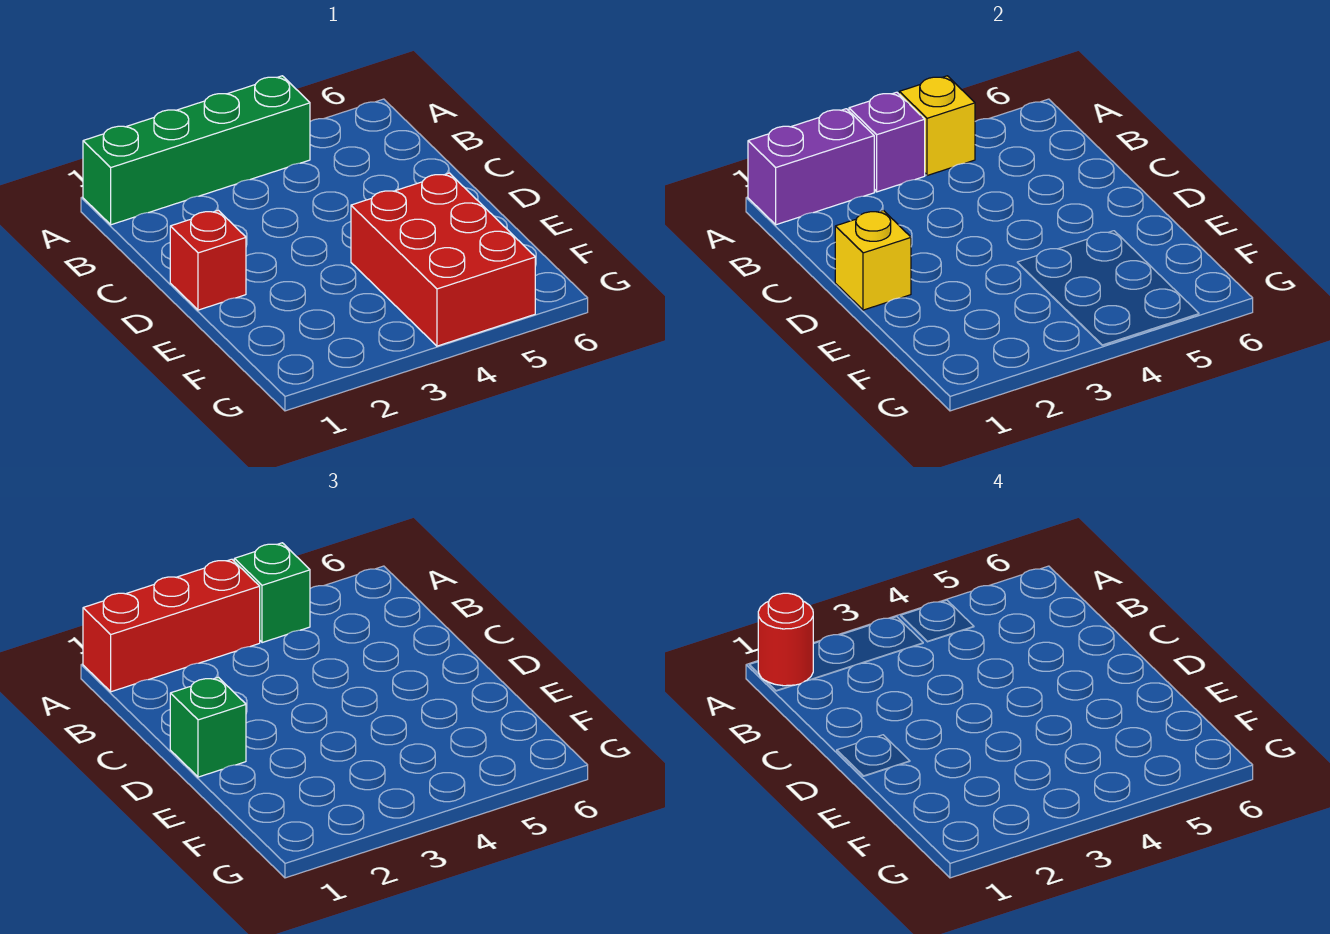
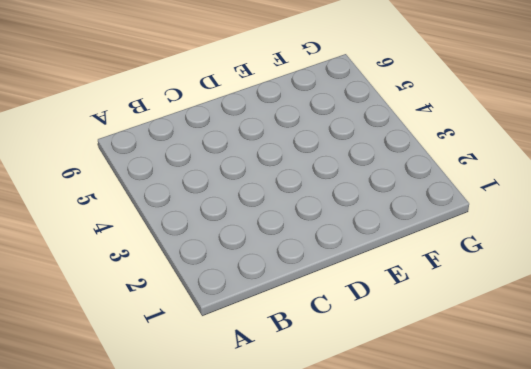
none -> green brick A1:A4 level 1
none -> red brick D1 level 1

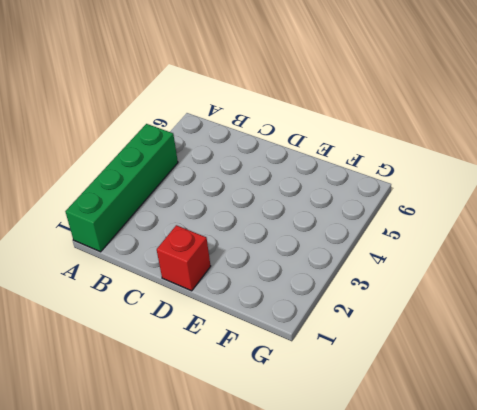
none -> red brick E4:G5 level 1
none -> purple brick A1:A2 level 2

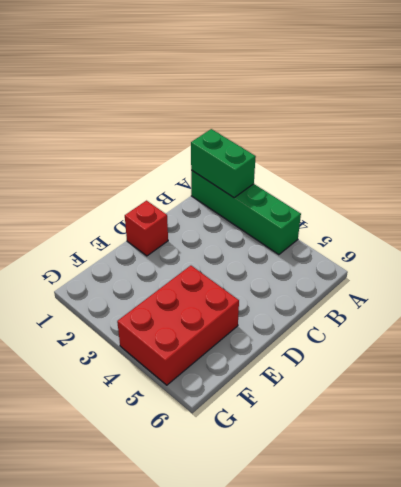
green brick A1:A2 level 2 -> purple brick A1:A2 level 2
none -> purple brick A3 level 2
none -> yellow brick A4 level 2

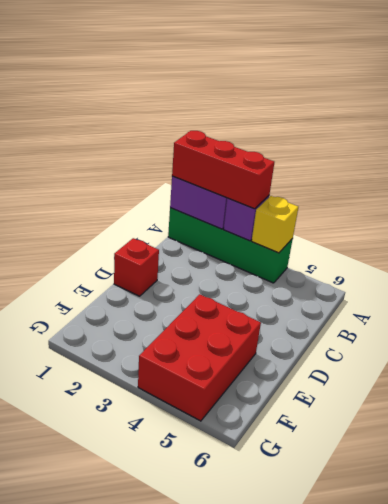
none -> yellow brick D1 level 2
none -> green brick A4 level 3

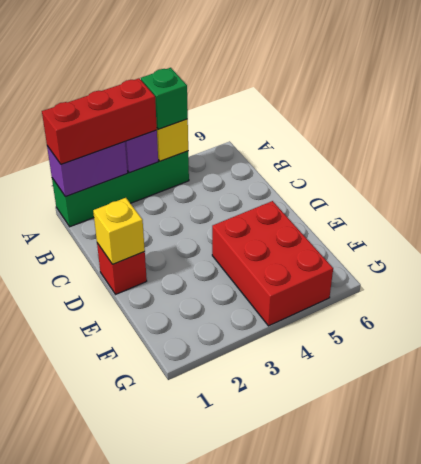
none -> green brick D1 level 3
none -> red round brick A1 level 4

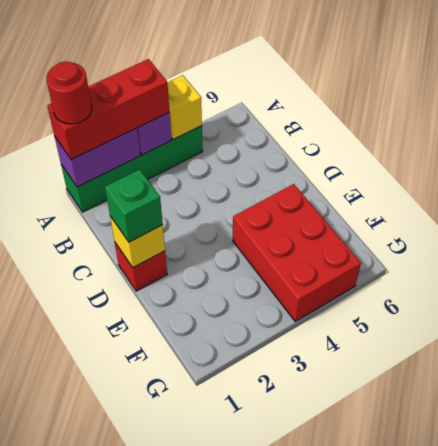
none -> green brick A4 level 3

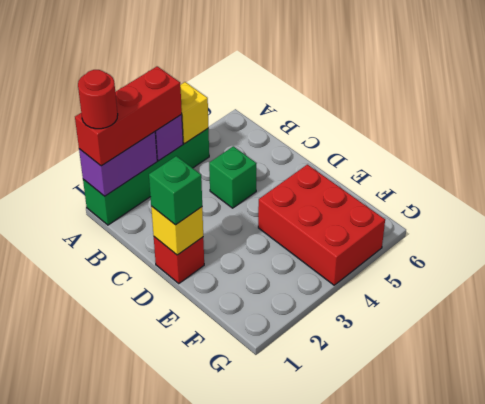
green brick C4 level 1 -> green brick A4 level 3

